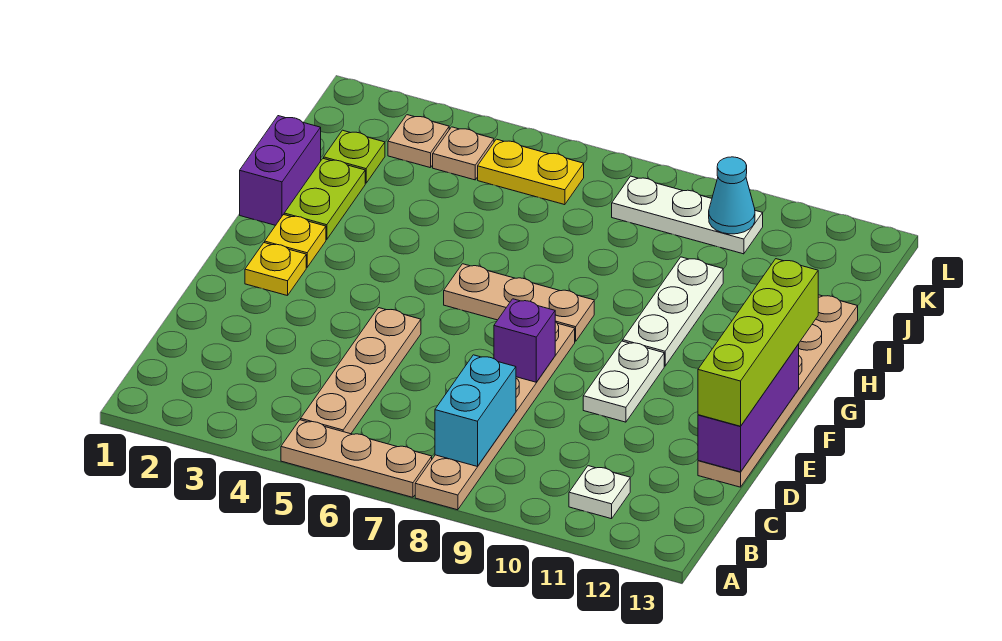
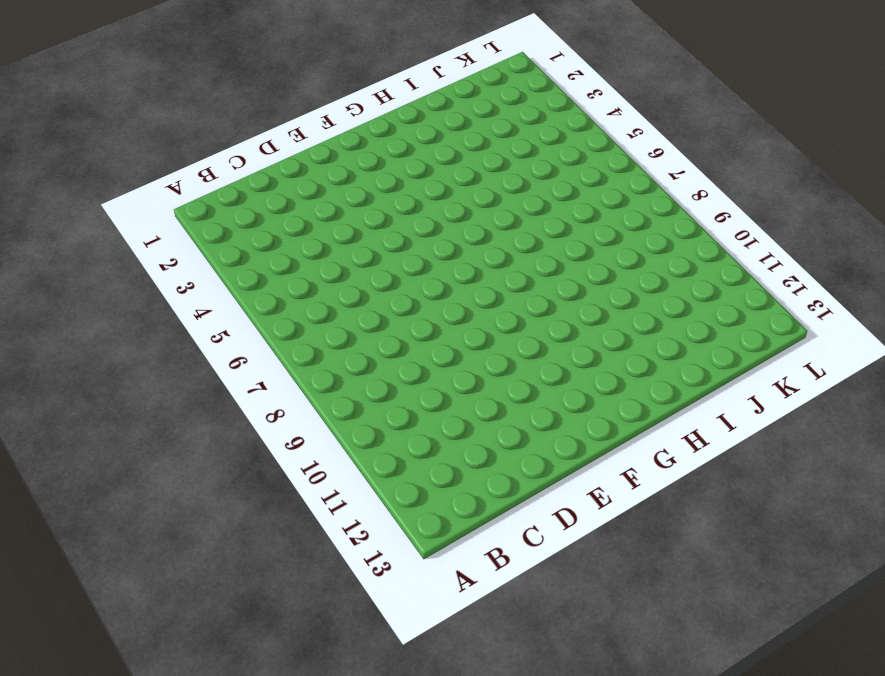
none -> tan plate A5:A7 level 1
none -> tan plate A8:F8 level 1
none -> tan plate B5:E5 level 1

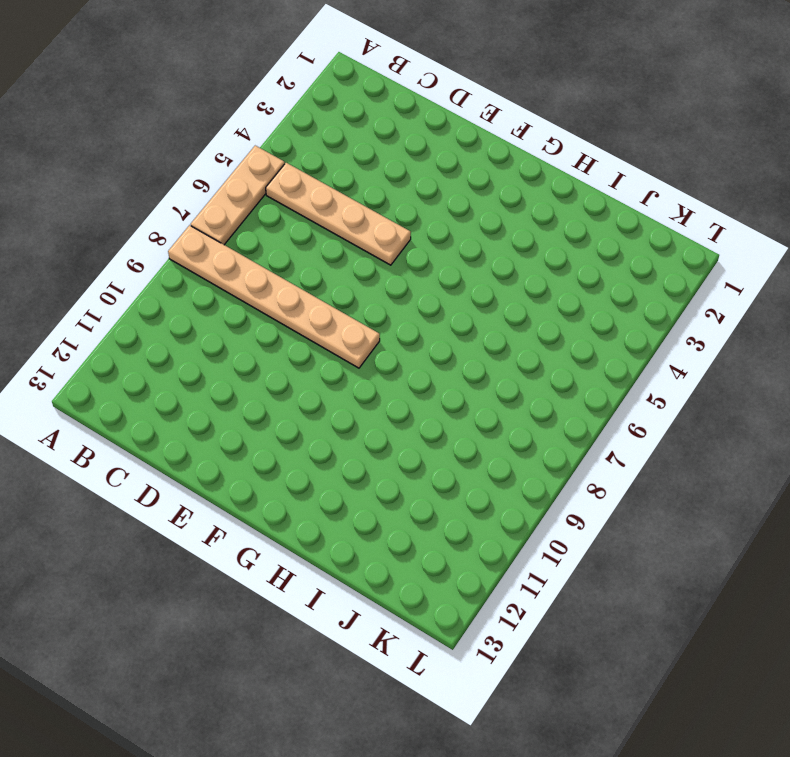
none -> white plate B11 level 1
none -> tan plate D13:I13 level 1
none -> white plate E10:F10 level 1

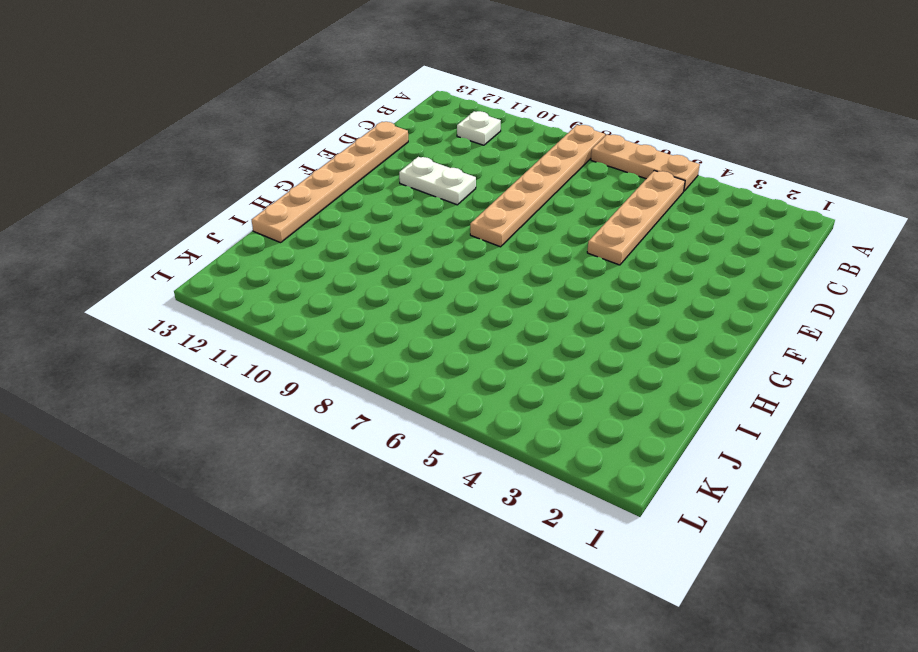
white plate E10:E11 level 1 -> white plate E10:F10 level 1
none -> yellow plate F2 level 1
none -> yellow plate G2 level 1
none -> tan plate G6:G8 level 1

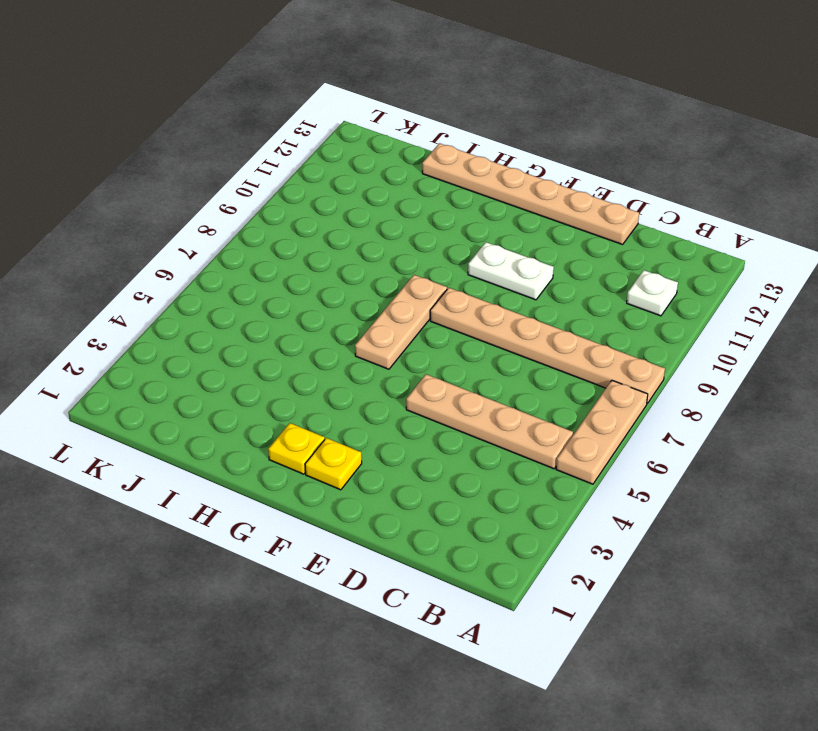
none -> white plate G10:I10 level 1
none -> purple brick H1:I1 level 1
none -> lime plate H2:I2 level 1

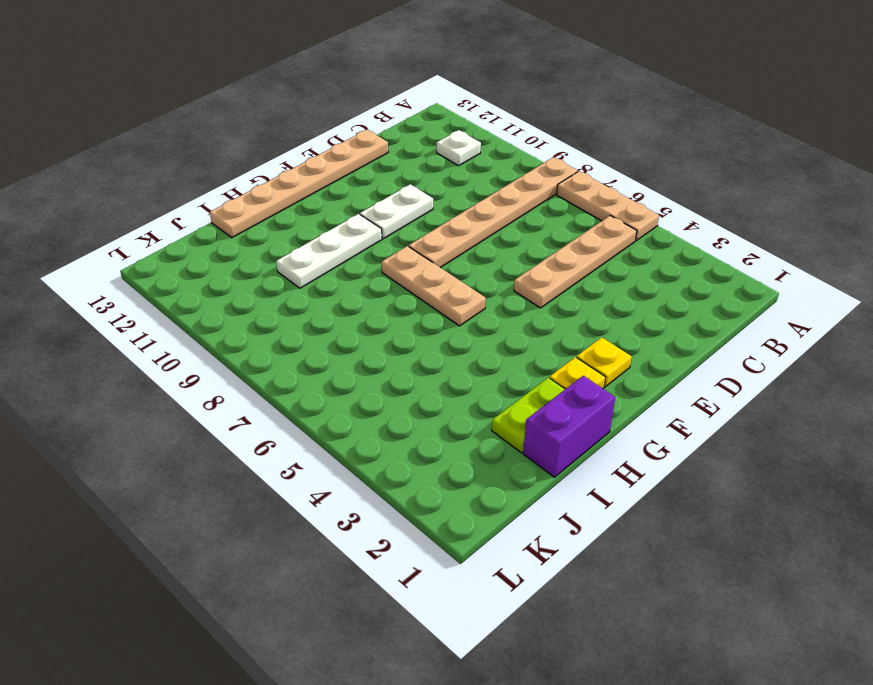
none -> lime plate J2 level 1
none -> tan plate K3 level 1
none -> tan plate K4 level 1

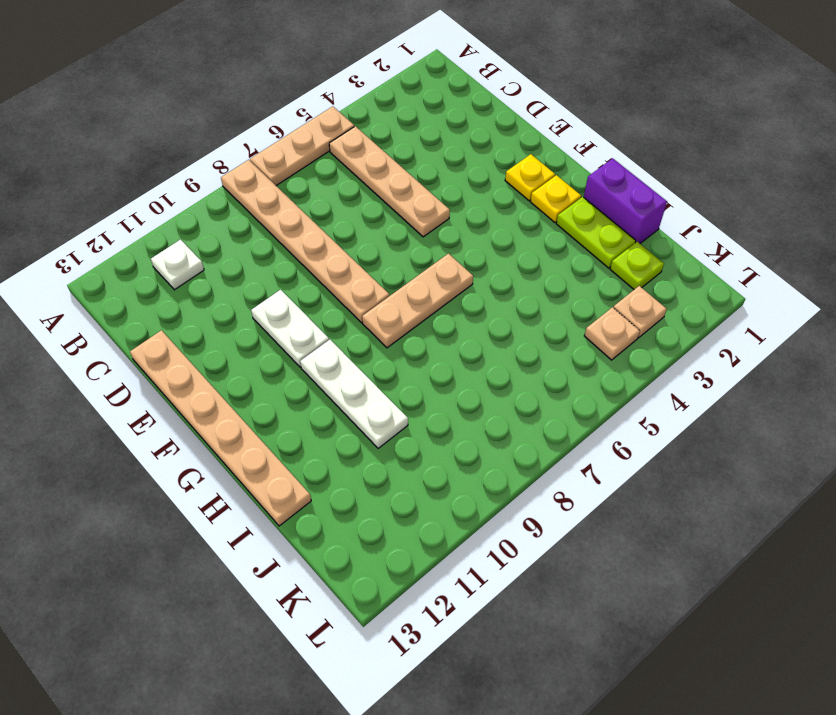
none -> yellow plate K5:K6 level 1
none -> white plate K8:K10 level 1
none -> cyan brick B8:C8 level 2

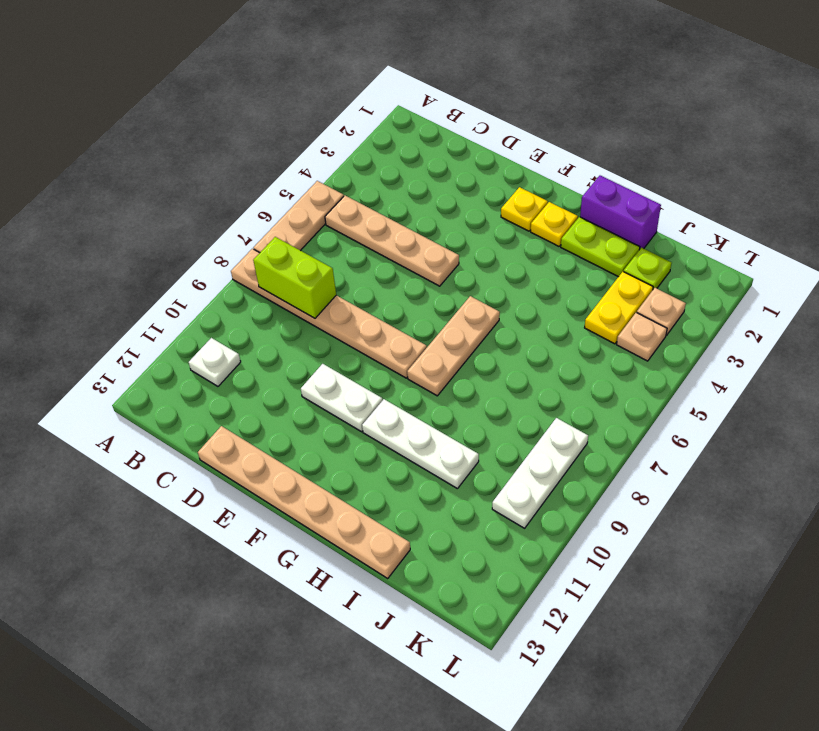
lime brick B8:C8 level 2 -> cyan brick B8:C8 level 2
yellow plate J3:J4 level 1 -> yellow plate K5:K6 level 1
none -> purple brick D13:F13 level 2
none -> purple brick E8 level 2
none -> cyan cone K10 level 2

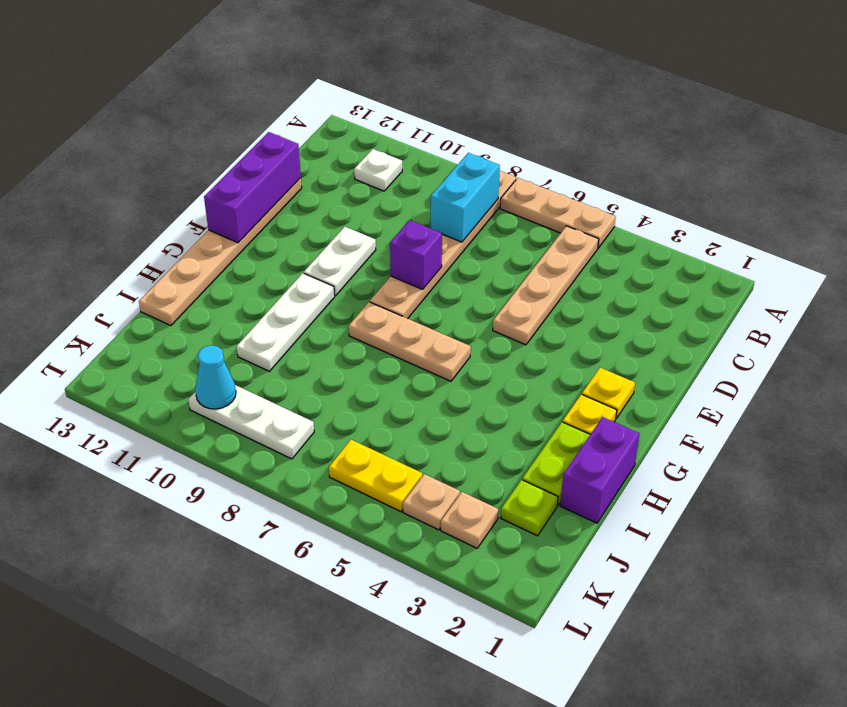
none -> lime brick D13:G13 level 3

